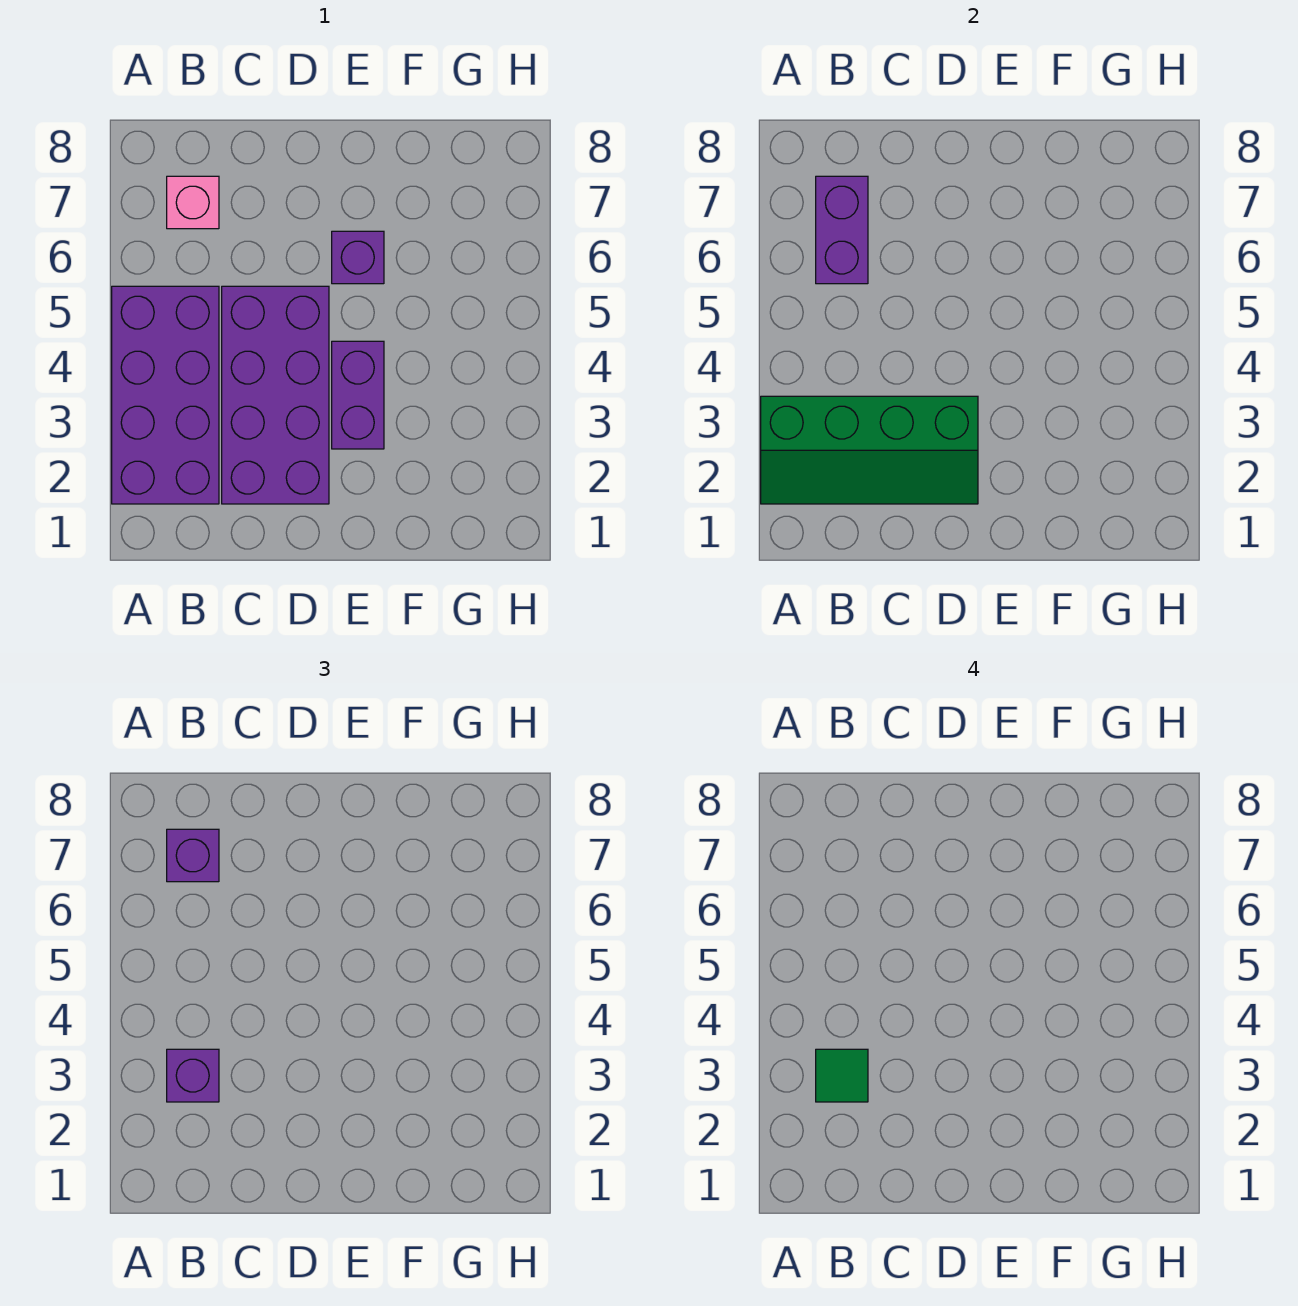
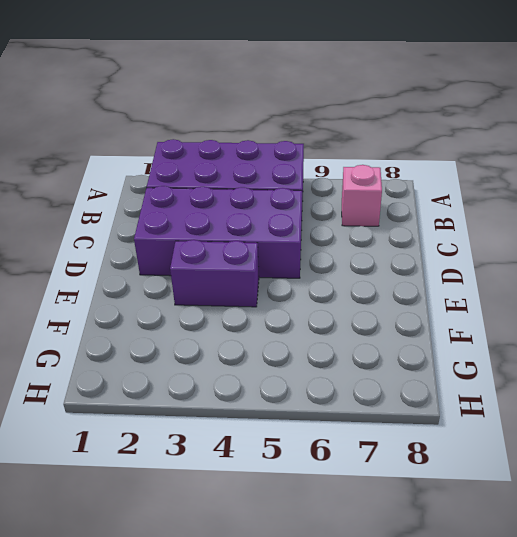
none -> purple brick E6 level 1
none -> green slope A2:D3 level 2 top 3

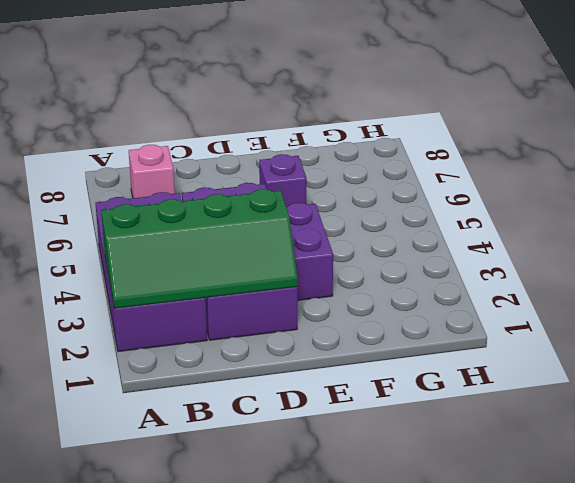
none -> purple brick B6:B7 level 2
none -> purple brick B3 level 3

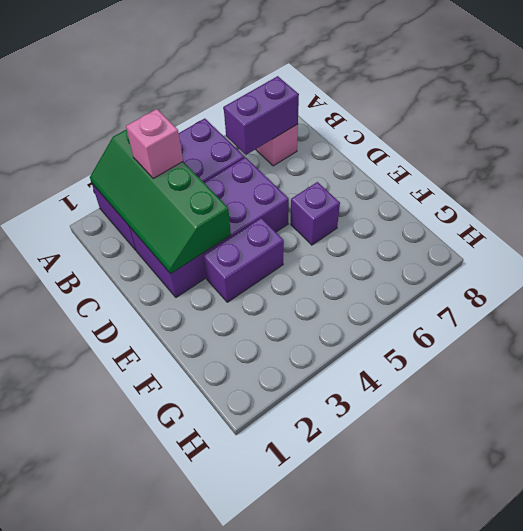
pink brick B3 level 3 -> purple brick B3 level 3
none -> purple brick B7 level 3
none -> green tile B3 level 4

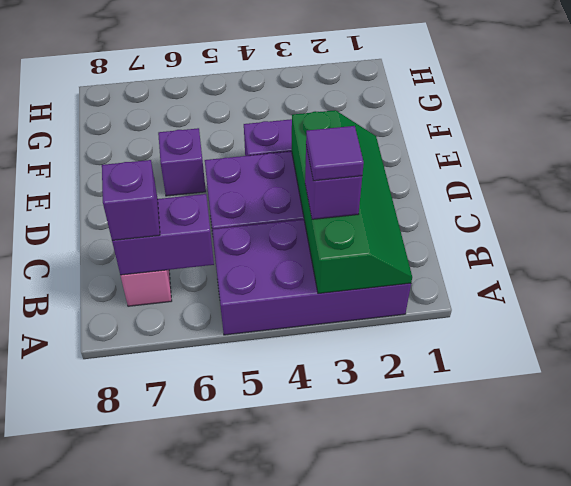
purple tile B3 level 4 -> green tile B3 level 4

